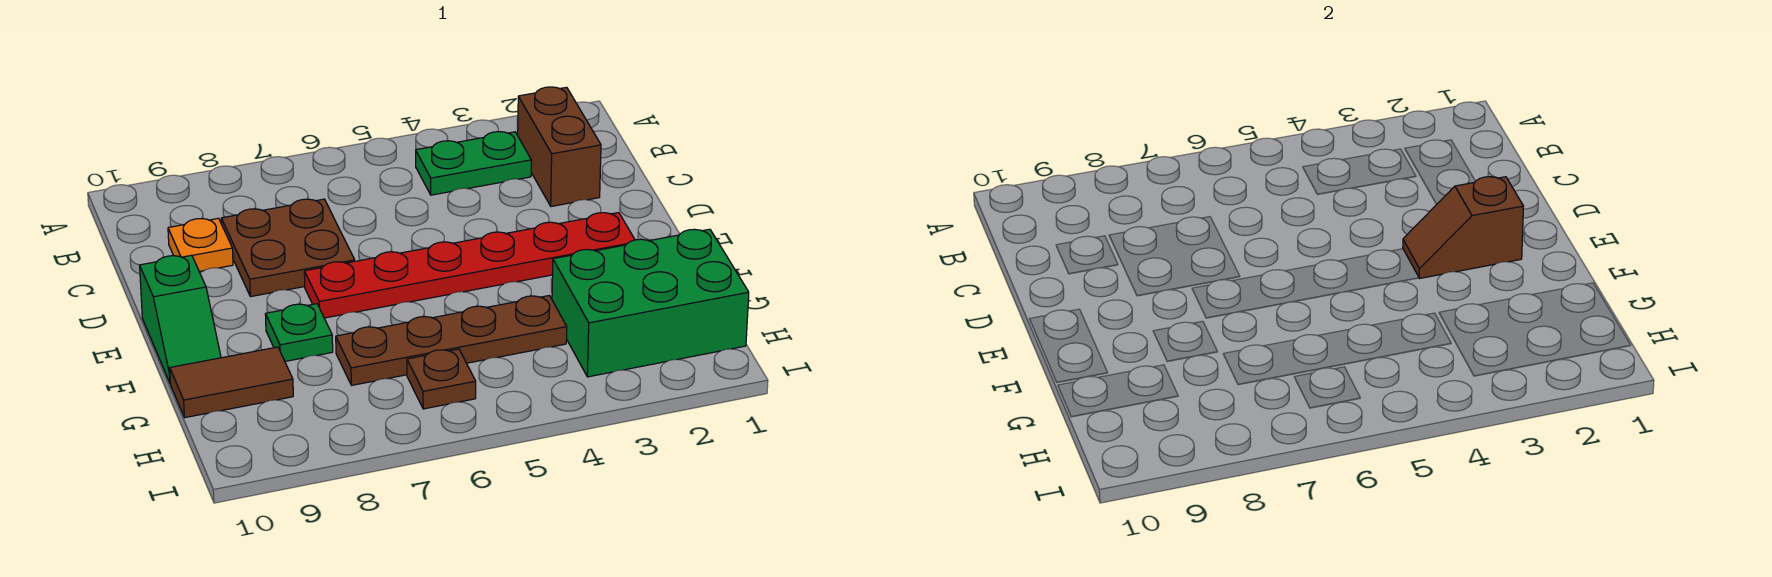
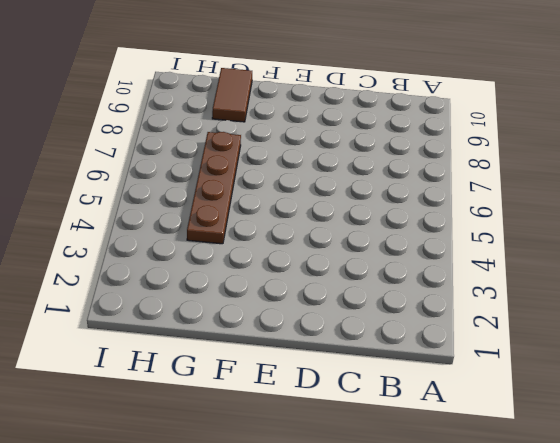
none -> brown brick B2:C2 level 1
none -> green plate B3:B4 level 1
none -> brown plate C7:D8 level 1

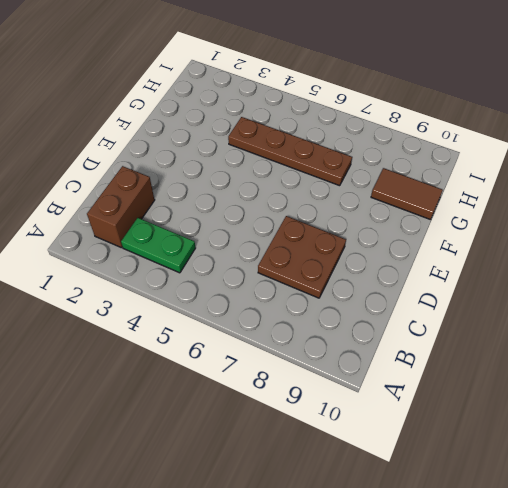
none -> orange plate C9 level 1
none -> red plate E2:E7 level 1
none -> green slope E10:F10 level 1 top E

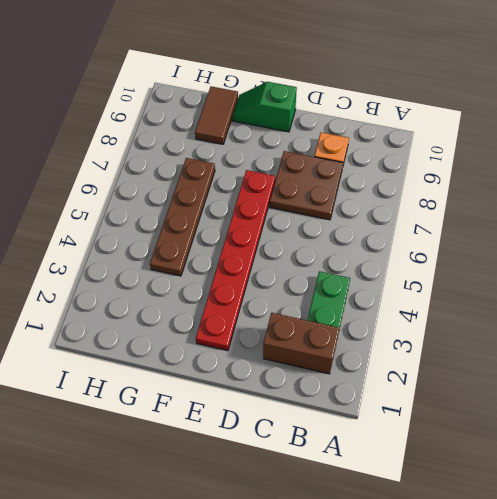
none -> green plate F8 level 1
none -> green brick G1:H3 level 1
none -> brown plate H6 level 1

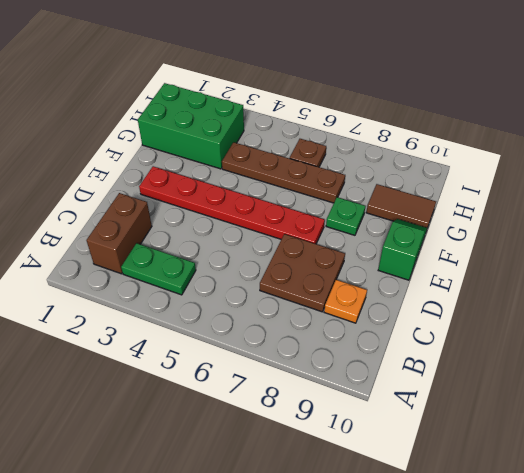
none -> brown slope E2:E3 level 2 top 2

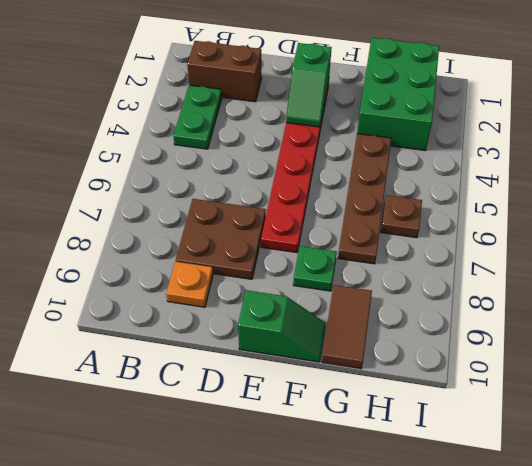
green slope E2:E3 level 2 top 2 -> brown slope E2:E3 level 2 top 2

